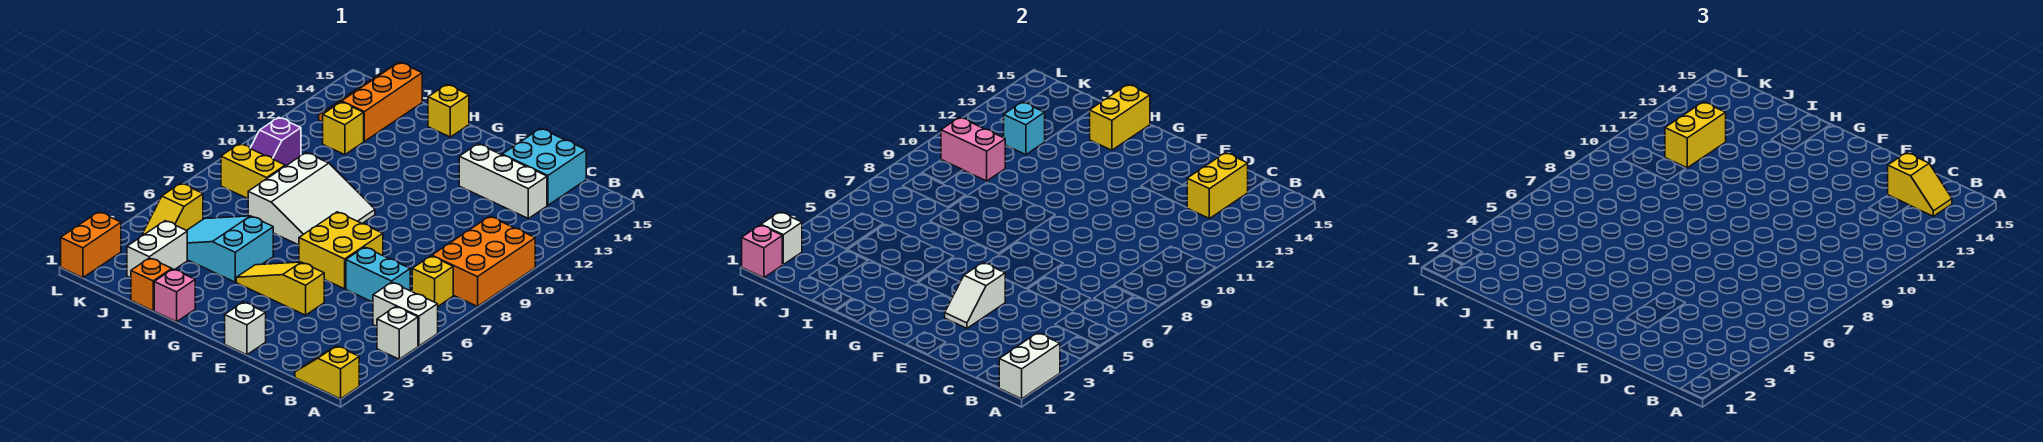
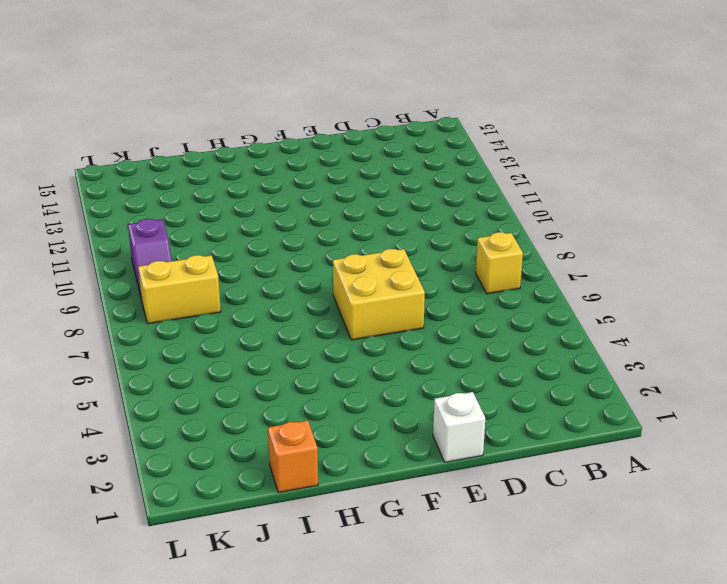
none -> yellow slope A1:B1 level 1 top A
none -> white brick A4 level 1
none -> white brick A5:B5 level 1
none -> orange brick A8:B10 level 1

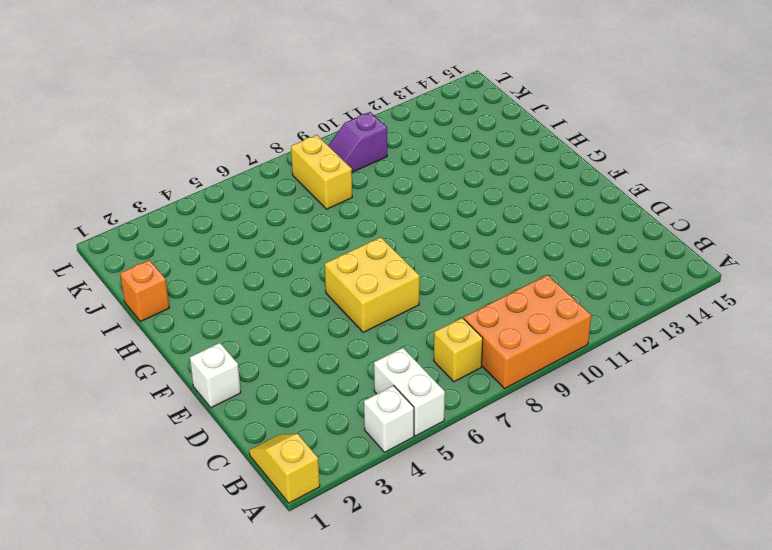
none -> cyan brick C6:D6 level 1
none -> white brick C13:E13 level 1
none -> cyan brick C14:D15 level 1
none -> yellow slope E4:G4 level 1 top E

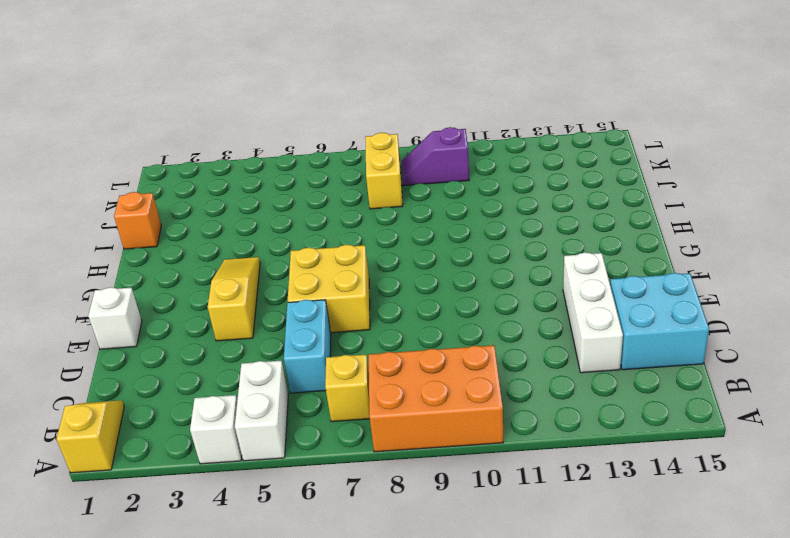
none -> white slope G7:I9 level 1 top I
none -> pink brick H1 level 1
none -> cyan slope H4:J5 level 1 top H
none -> yellow brick H15 level 1

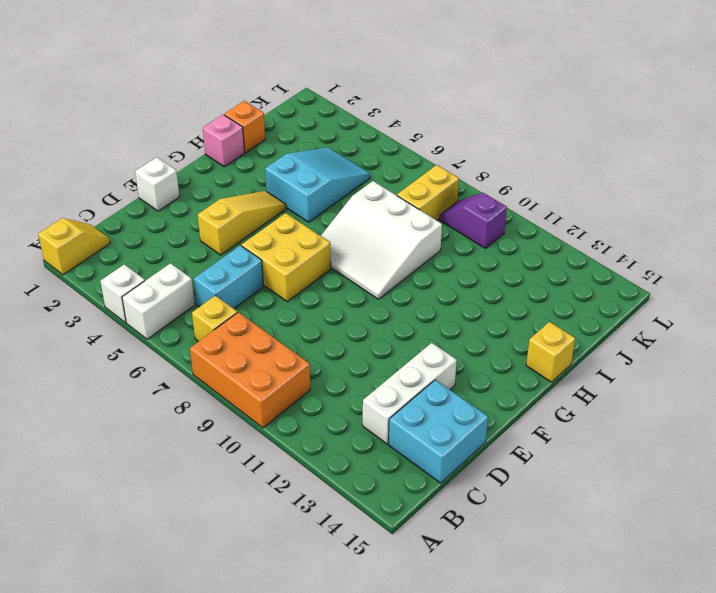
none -> white brick J2:J3 level 1
none -> yellow brick J12 level 1
none -> orange slope J13:K15 level 1 top J
none -> yellow slope K4:K5 level 1 top 5

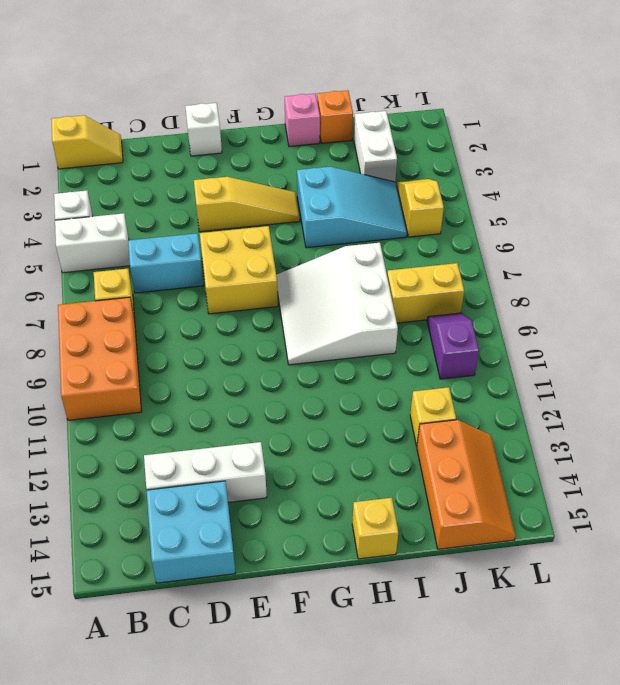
none -> orange brick L1:L2 level 1
none -> white brick A1:A2 level 2
none -> yellow brick C13:C14 level 2
none -> white slope E3:E4 level 2 top 4

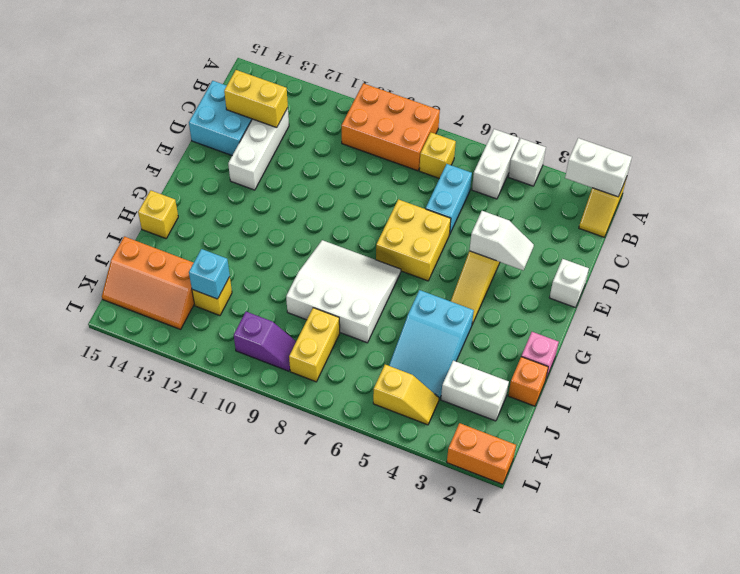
none -> yellow brick H14:H15 level 2
none -> pink brick J10:K10 level 2
none -> pink brick L1 level 2
none -> white brick L2 level 2

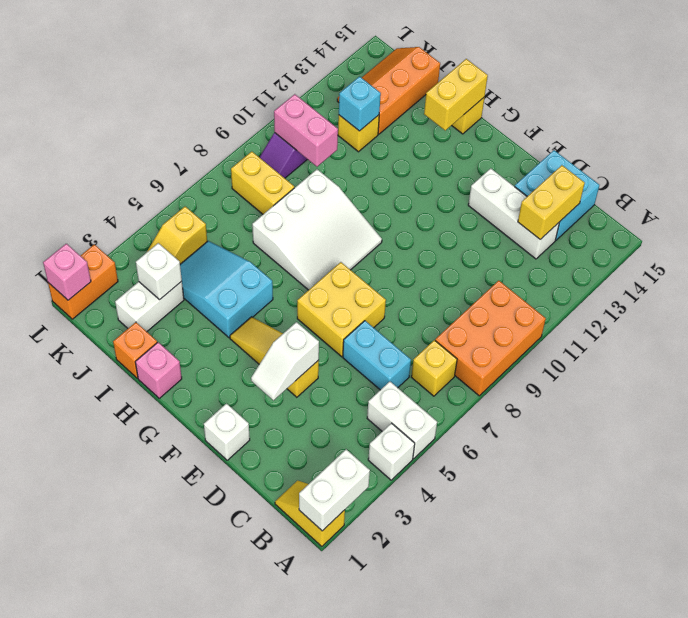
white brick J3 level 2 -> white brick L2 level 2
none -> yellow slope B14:C14 level 3 top C
none -> yellow brick J11:J12 level 3

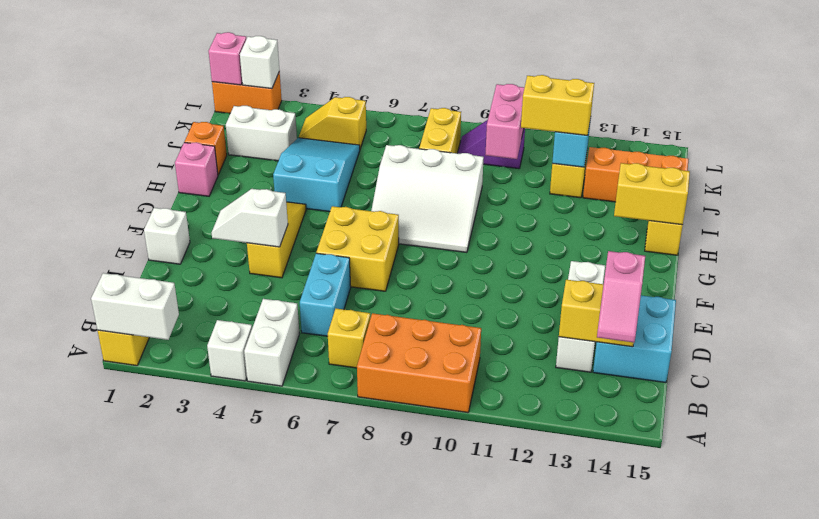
pink slope B14:C14 level 3 top C -> yellow slope B14:C14 level 3 top C

